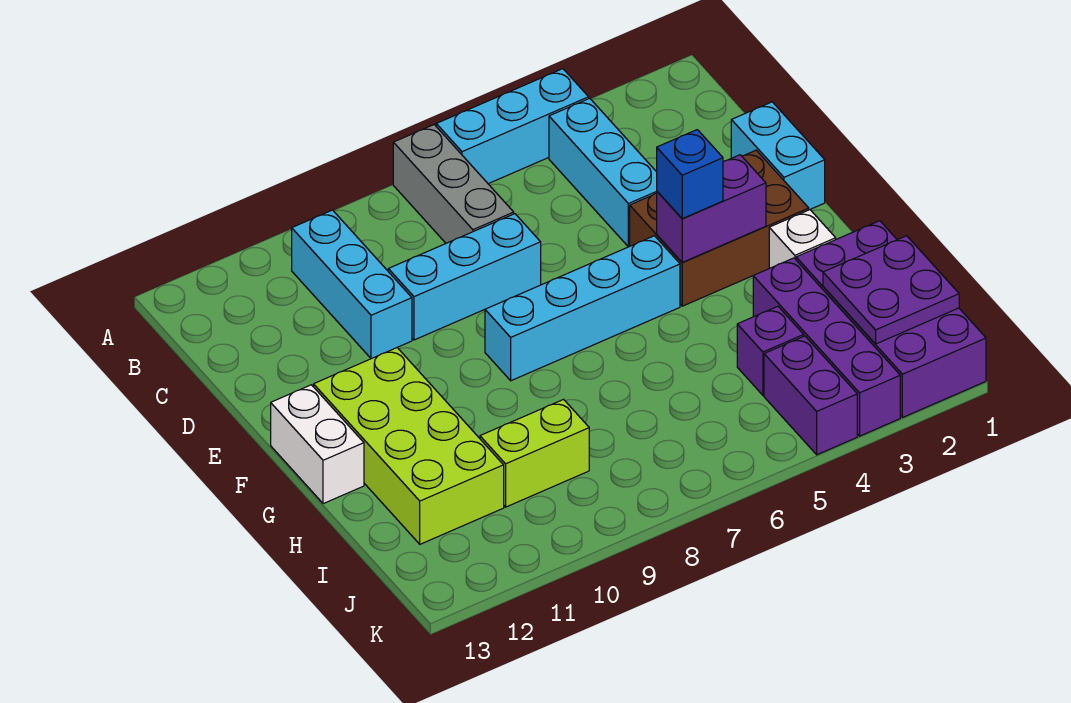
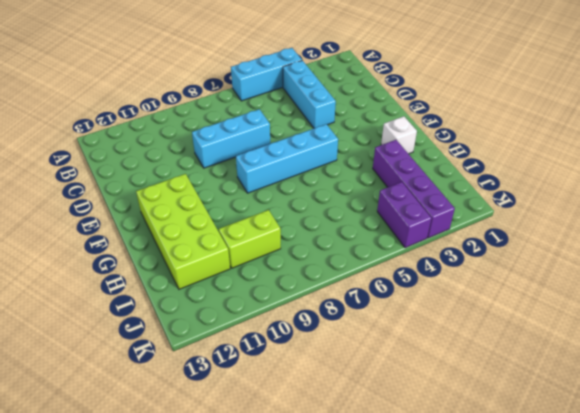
none -> grey brick A7:C7 level 1
none -> cyan brick B10:D10 level 1
none -> cyan brick D1:E1 level 1

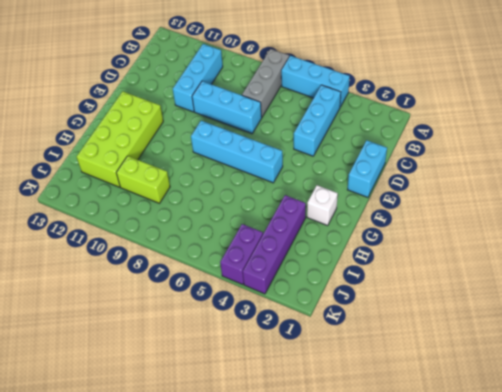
none -> brown brick E2:F4 level 1
none -> white brick F13:G13 level 1
none -> purple brick H1:K2 level 1

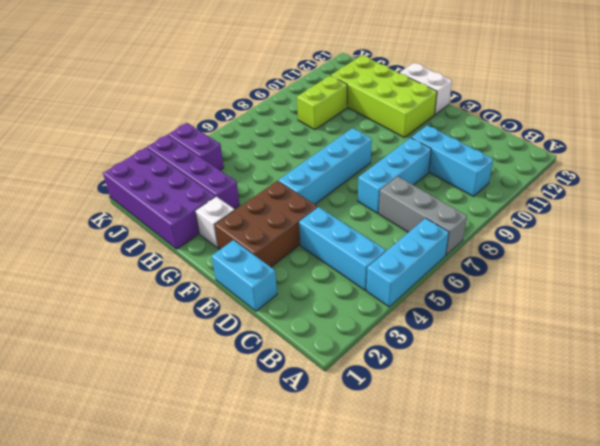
none -> purple brick I4 level 1
none -> purple brick F3:F4 level 2
none -> purple plate I1:J2 level 2

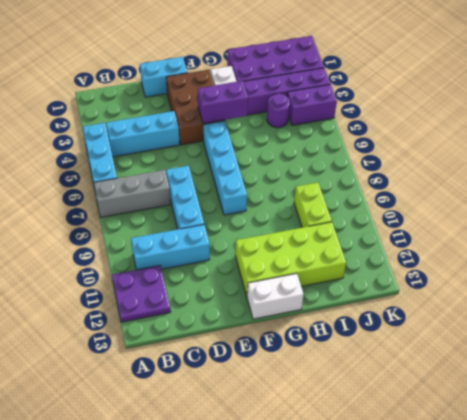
purple plate A11:B12 level 1 -> purple plate I1:J2 level 2
purple brick F4:G4 level 2 -> purple brick F3:F4 level 2
purple round brick I4 level 1 -> purple brick I4 level 1
none -> blue brick F4 level 3

